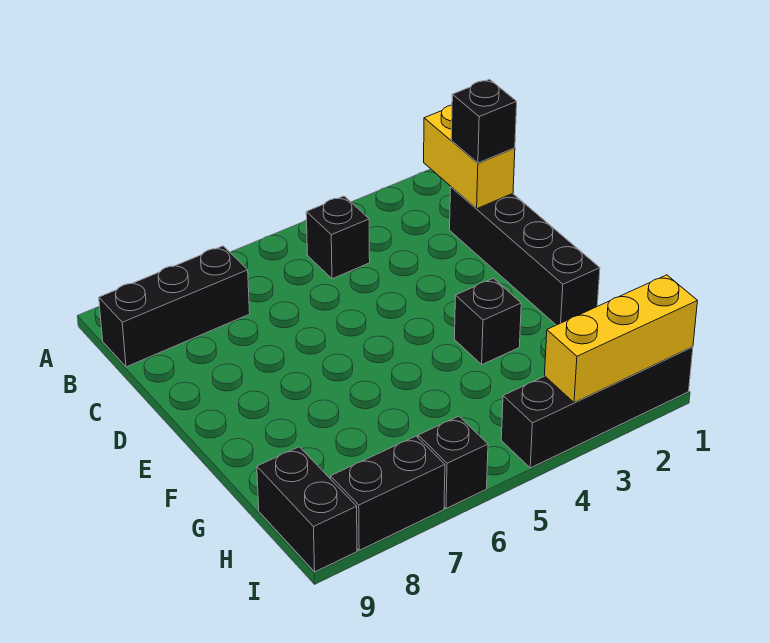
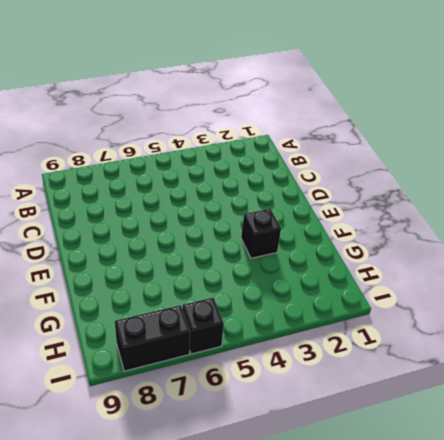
none -> black brick B4 level 1
none -> black brick B7:B9 level 1

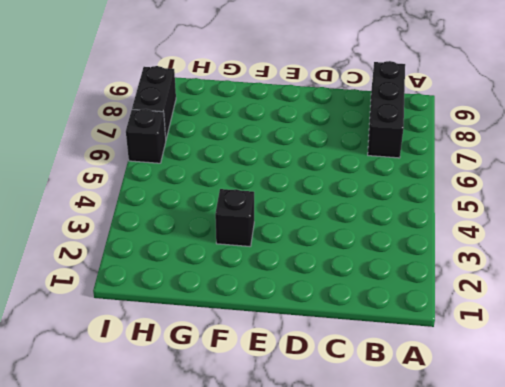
none -> black brick B4 level 1
none -> black brick C1:F1 level 1

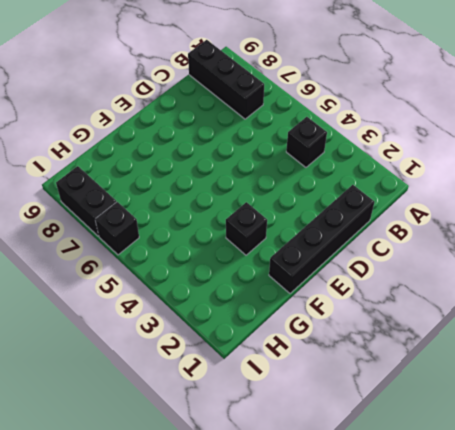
none -> black brick H9:I9 level 1
none -> black brick I1:I4 level 1

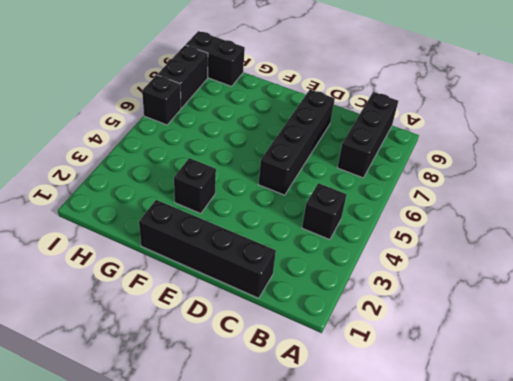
black brick D5:D8 level 1 -> black brick I1:I4 level 1
none -> yellow brick B1:C1 level 2
none -> yellow brick I1:I3 level 2

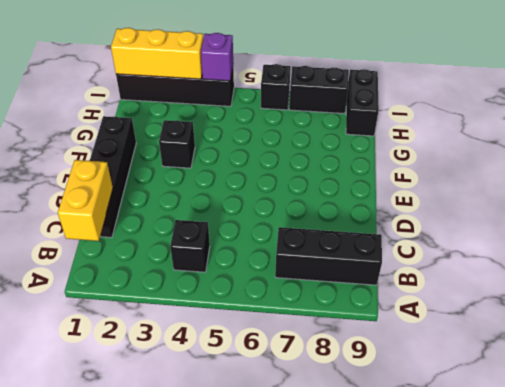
purple brick I4 level 2 -> none
none -> black brick C1 level 3

